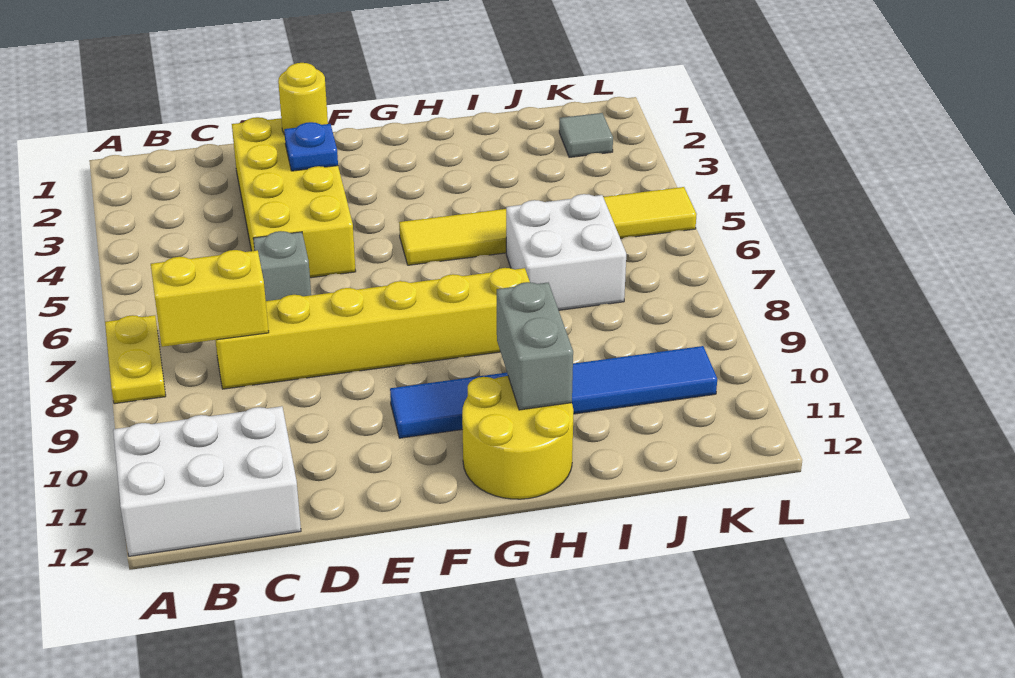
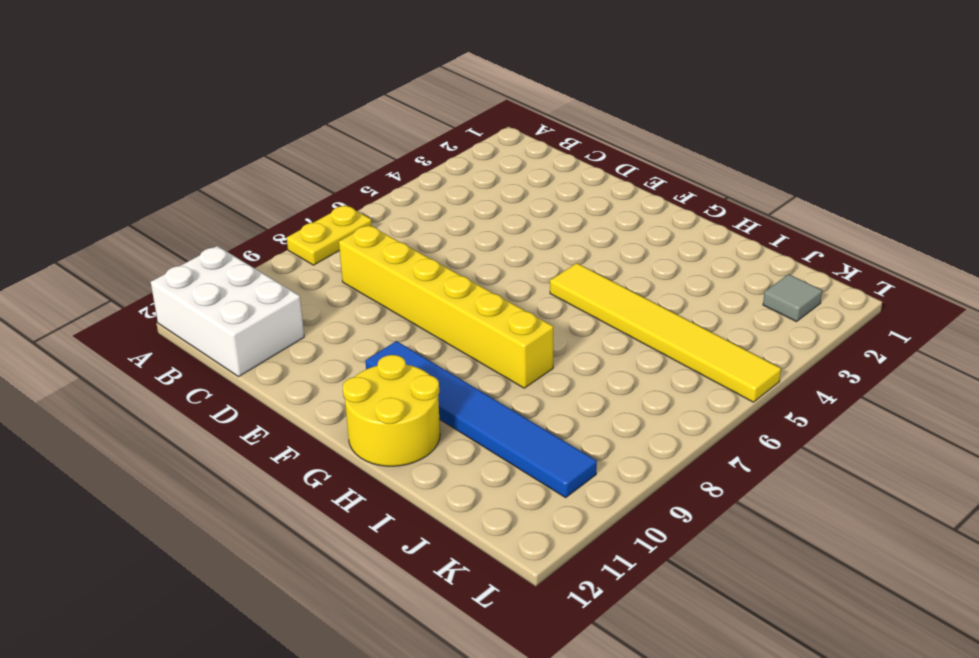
none -> yellow brick D2:E5 level 1
none -> grey brick D6 level 1
none -> white brick I6:J7 level 1

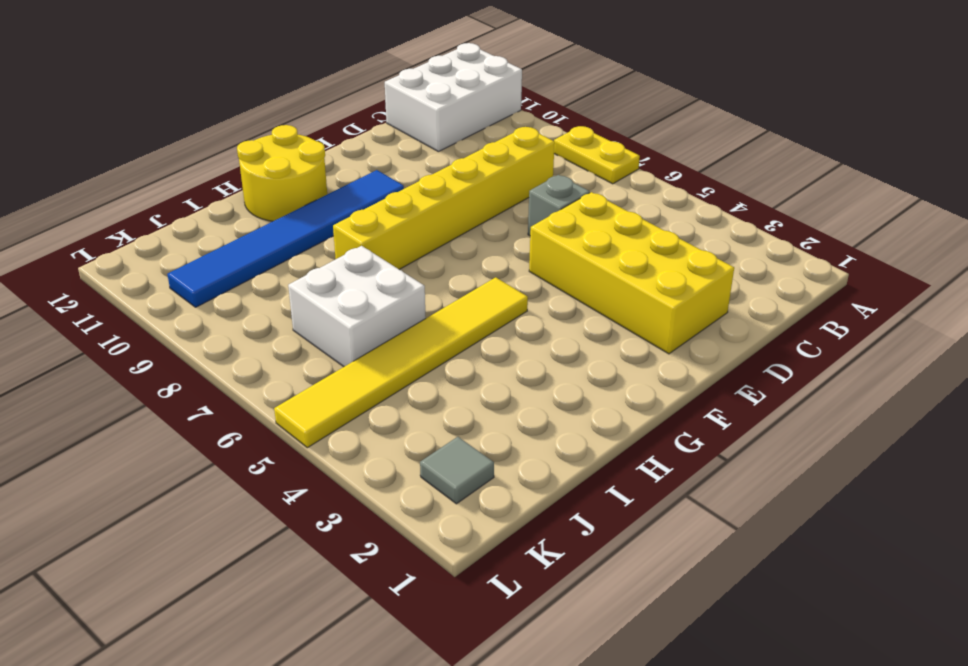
none -> yellow brick B8:C8 level 2
none -> yellow round brick E2 level 2
none -> blue plate E3 level 2

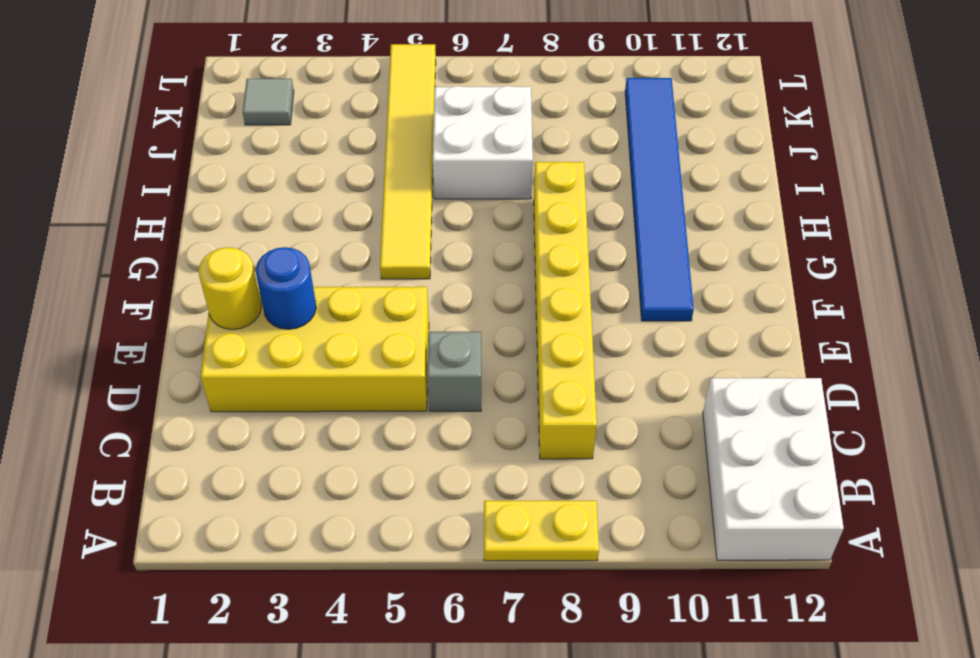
blue round brick E3 level 2 -> blue plate E3 level 2
none -> yellow round brick G11:H12 level 1
none -> yellow brick B8:C8 level 2
none -> grey brick H10:H11 level 2

